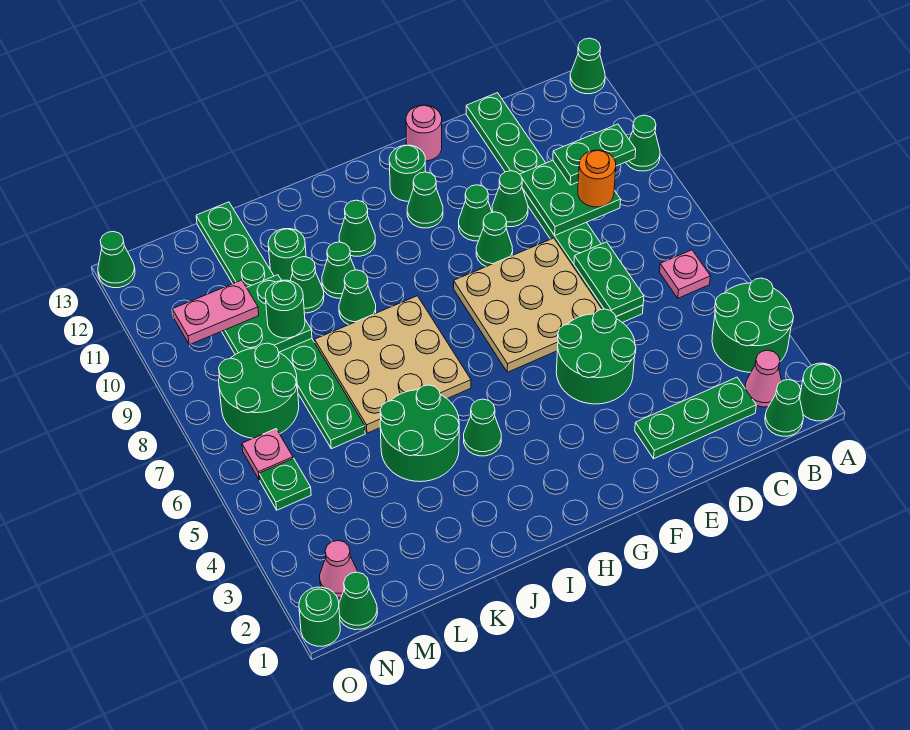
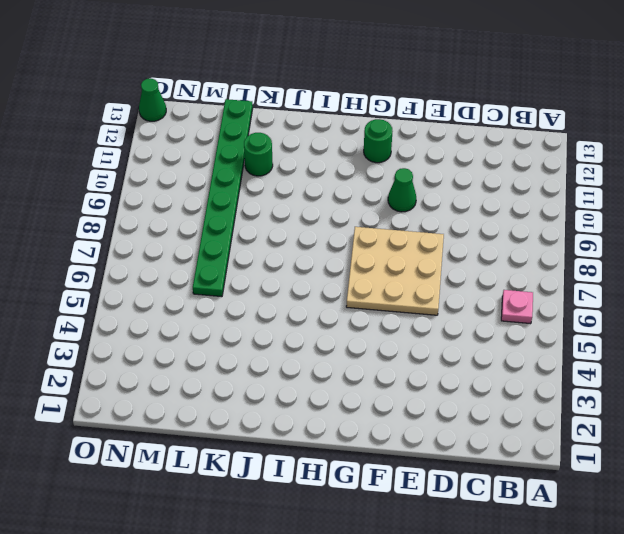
none -> green round brick A1 level 1
none -> green round brick A3:B4 level 1
none -> green cone A10 level 1
none -> green cone A13 level 1

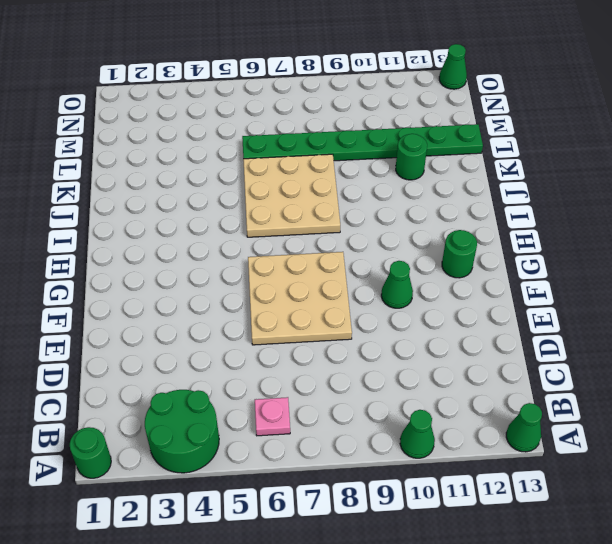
none -> green cone B1 level 1
none -> pink cone B2 level 1
none -> green plate C2:E2 level 1
none -> green plate D6:D13 level 1

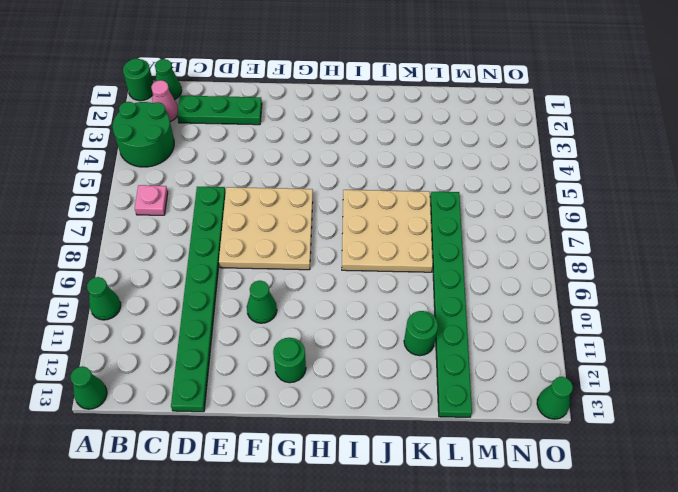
none -> green round brick E4:F5 level 1
none -> green cone E10 level 1
none -> green cone F9 level 1
none -> pink round brick F13 level 1

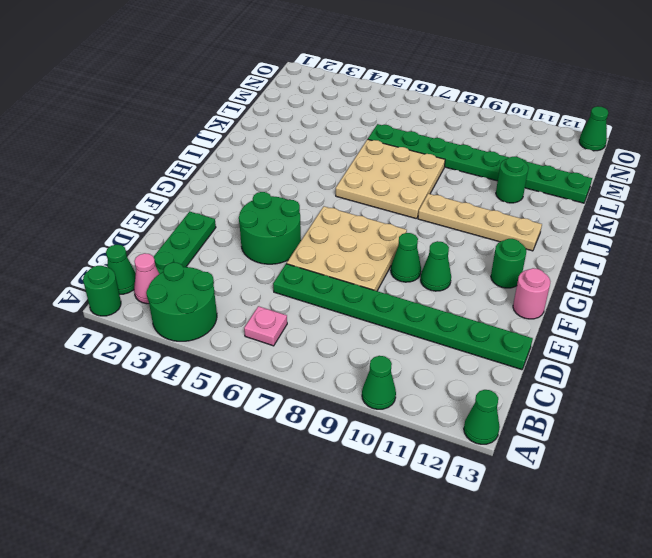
tan plate I9:I12 level 1 -> green cone I11 level 1
none -> green cone E10 level 1
none -> green cone G11 level 1
none -> green cone I4 level 1
none -> green round brick J4:K5 level 1

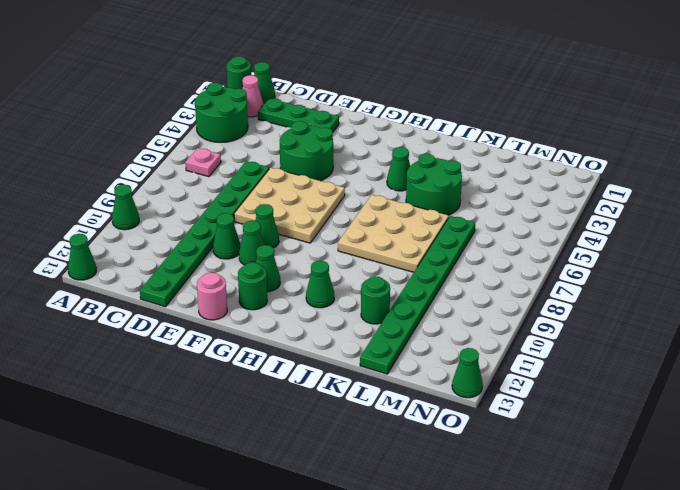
none -> green cone J9 level 1
none -> green cone J10 level 1
none -> green cone K10 level 1
none -> green round brick M7:N8 level 1

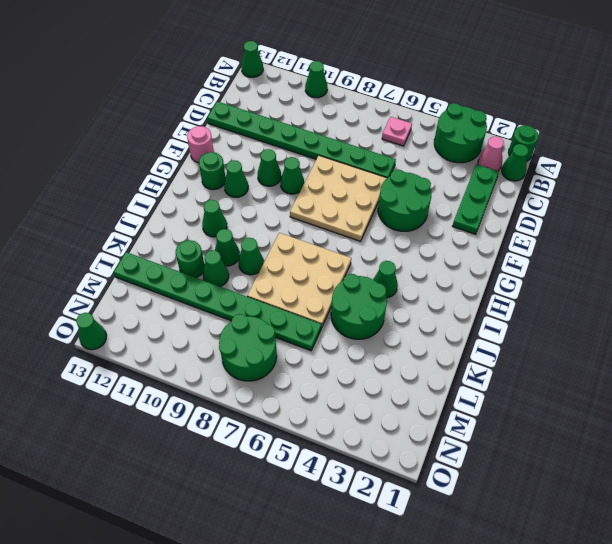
none -> green cone E10 level 1
none -> green cone N1 level 1
none -> pink cone N2 level 1
none -> green plate N5 level 1

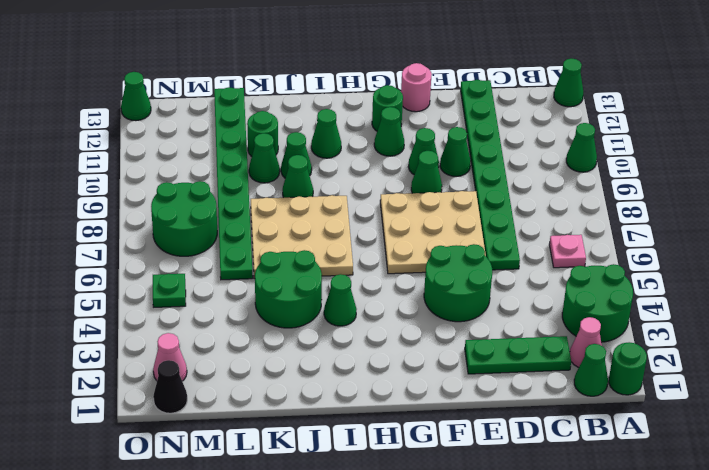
black cone N1 level 1 -> green cone N1 level 1
none -> pink plate N6 level 1
none -> green round brick O1 level 1
none -> green plate C9:D10 level 2
none -> green plate D6:D7 level 2

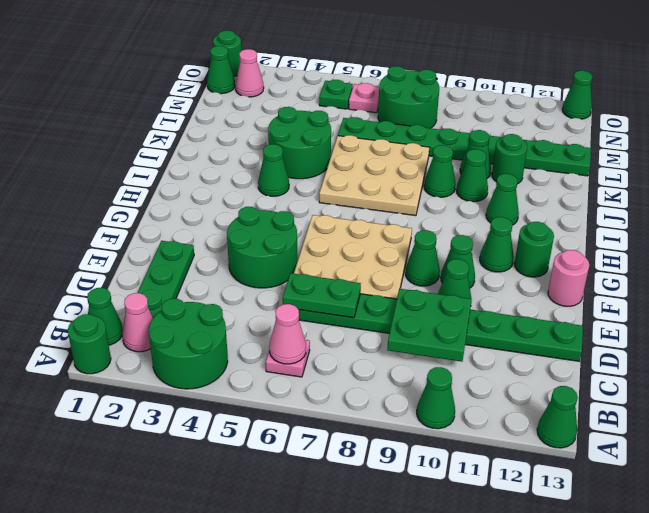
pink cone B6 level 2 -> none
none -> green plate L9:M10 level 2
none -> green plate B10:C10 level 3
none -> orange round brick C9 level 3
none -> green round brick L9 level 3

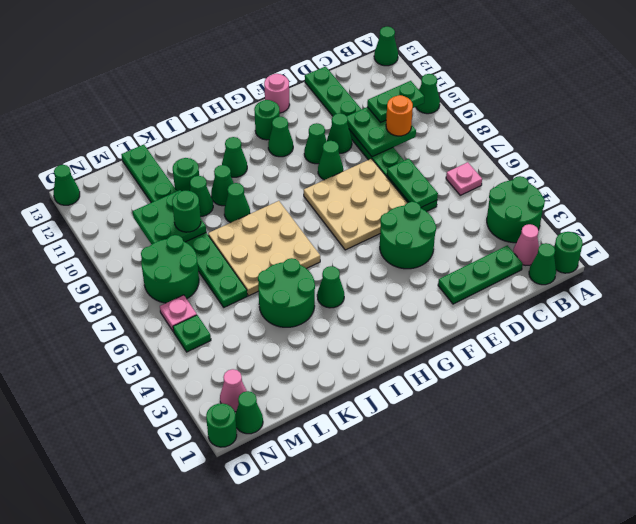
none -> pink plate M10:N10 level 3

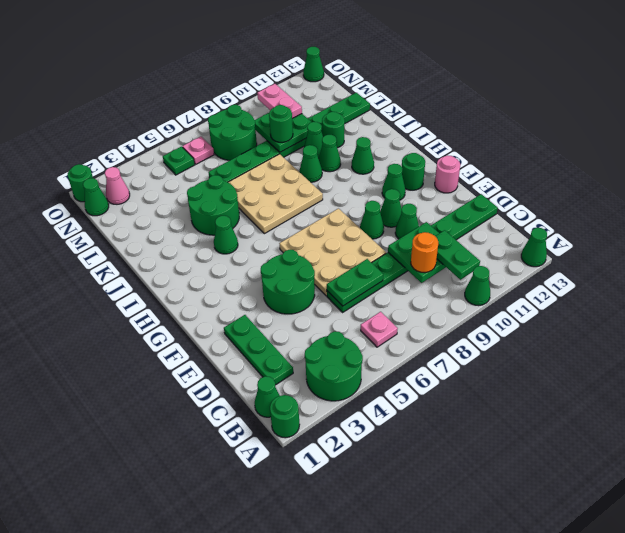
none -> pink cone B2 level 1

